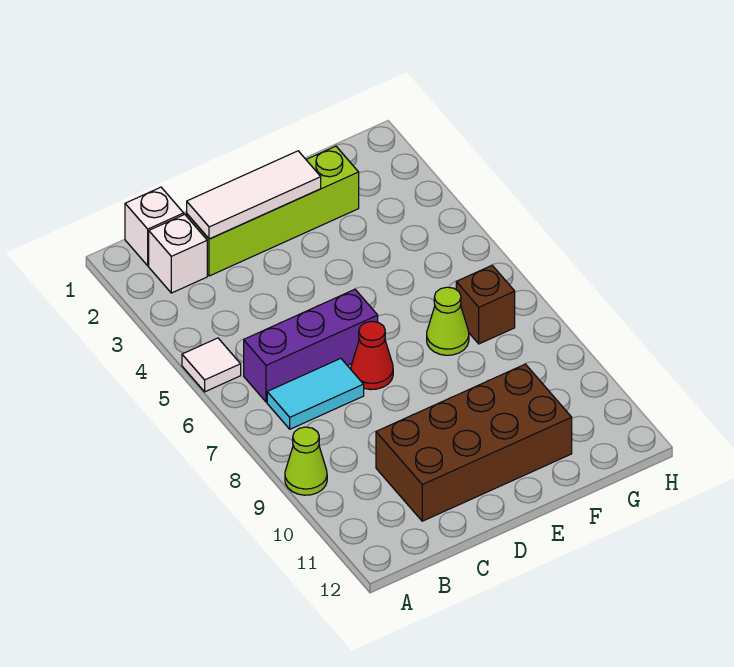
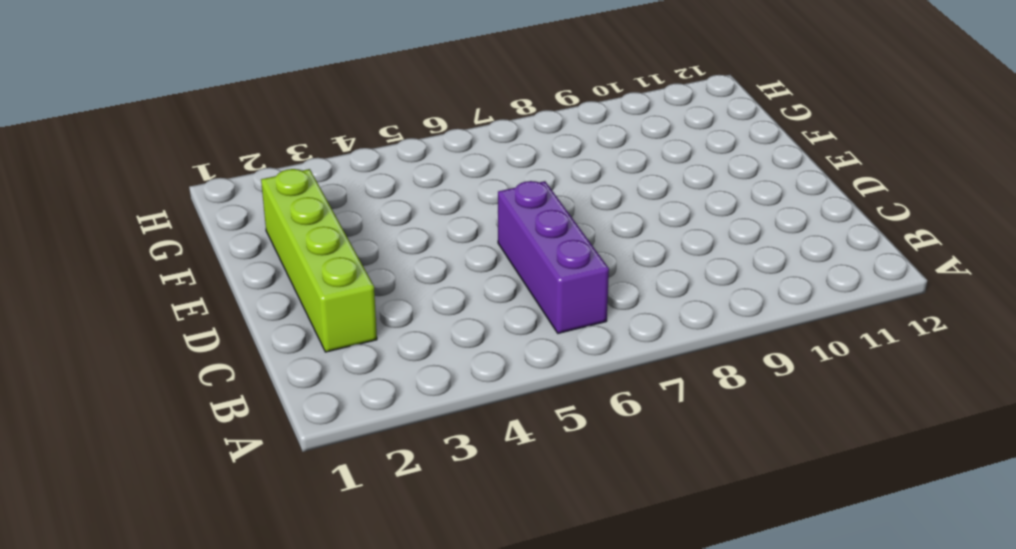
none -> white tile A5 level 1
none -> lime cone A9 level 1
none -> white brick B1 level 1

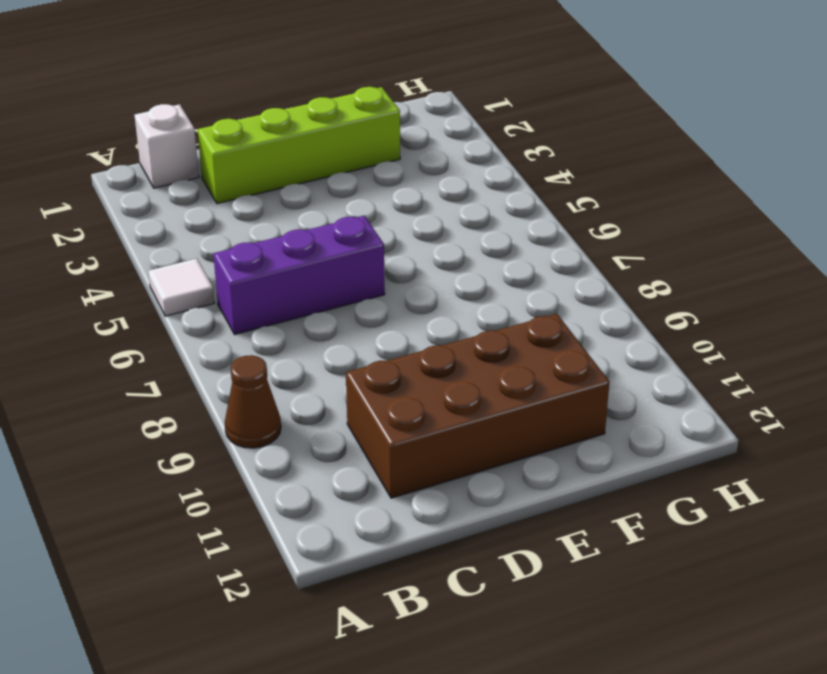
brown cone A9 level 1 -> lime cone A9 level 1
none -> white brick B2 level 1
none -> cyan tile B7:C7 level 1
none -> red cone D7 level 1

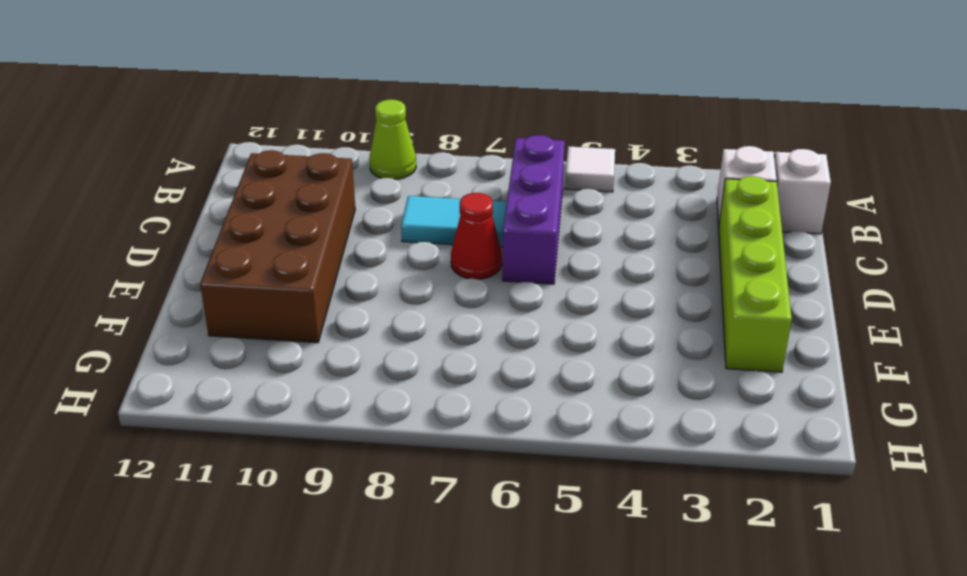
cyan tile C7:C8 level 1 -> cyan tile B7:C7 level 1
none -> lime cone F7 level 1
none -> brown brick G7 level 1
none -> white tile C2:E2 level 2

